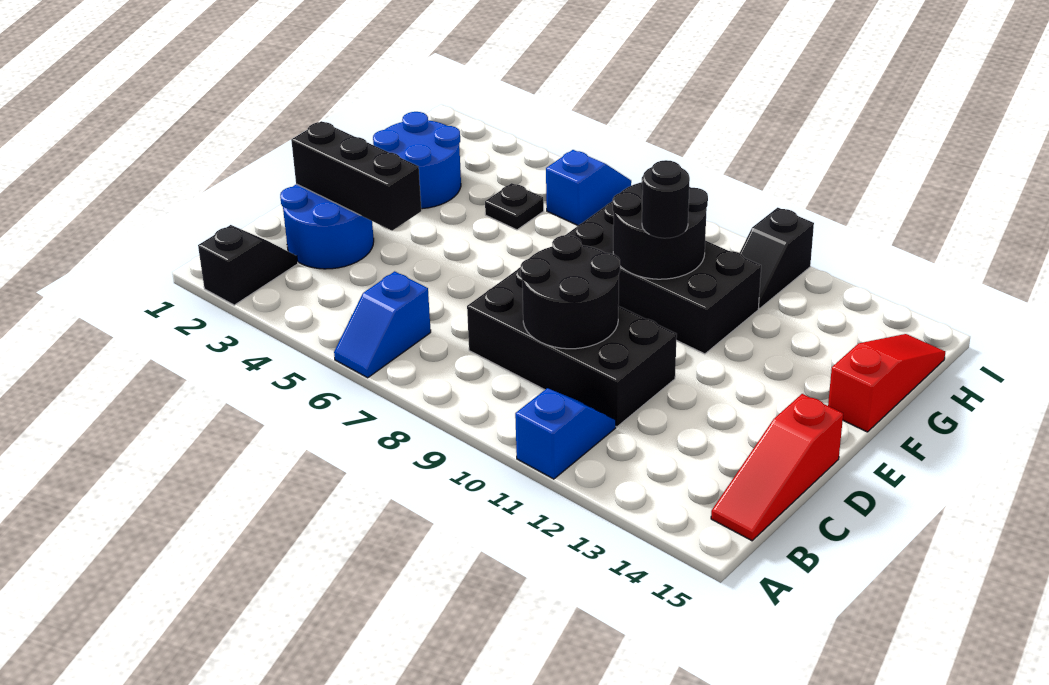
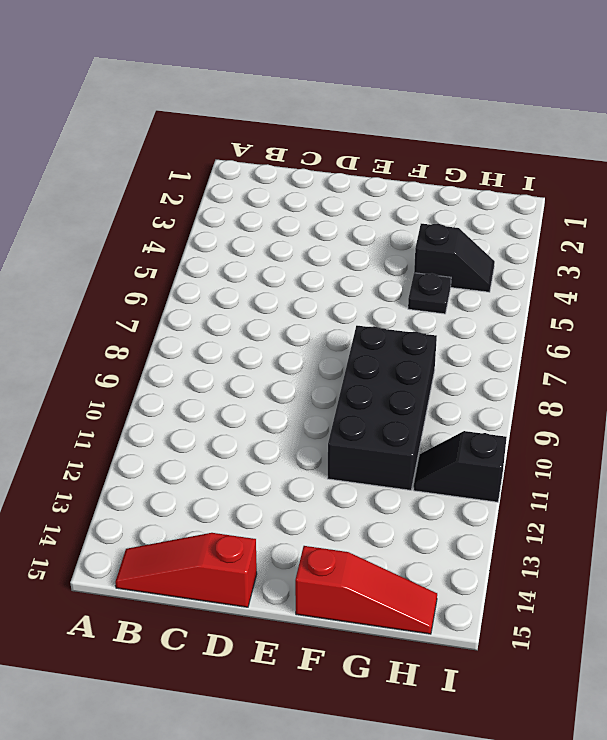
black slope G4:H4 level 1 top G -> black slope A2:B2 level 1 top A
none -> blue slope A6:B6 level 1 top B
none -> blue slope A11:B11 level 1 top A
none -> blue round brick C2:D3 level 1

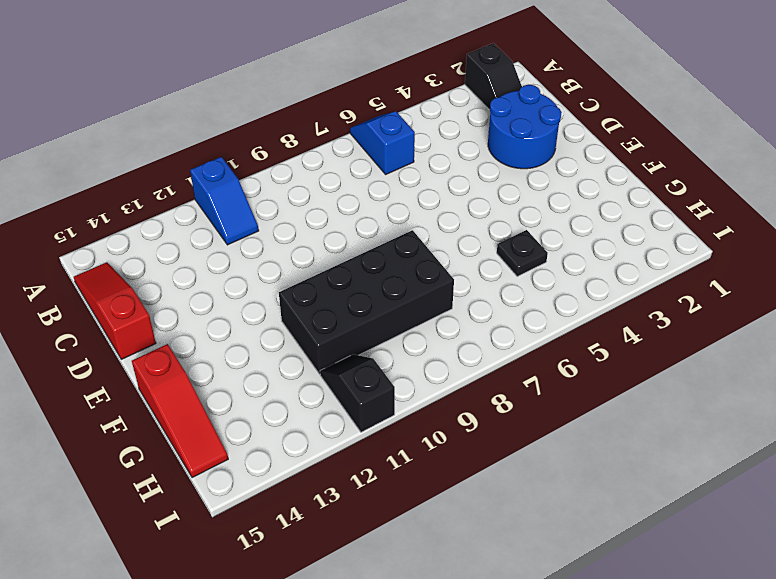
none -> black brick C8:D11 level 1
none -> blue round brick F2:G3 level 1
none -> blue slope H6:I6 level 1 top H

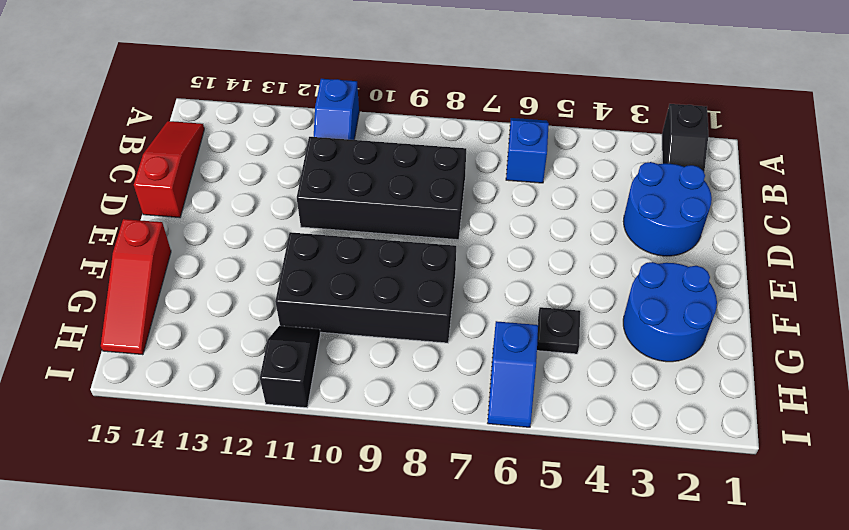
none -> black round brick C9:D10 level 2
none -> black brick D2:D4 level 2
none -> black round brick F9:G10 level 2

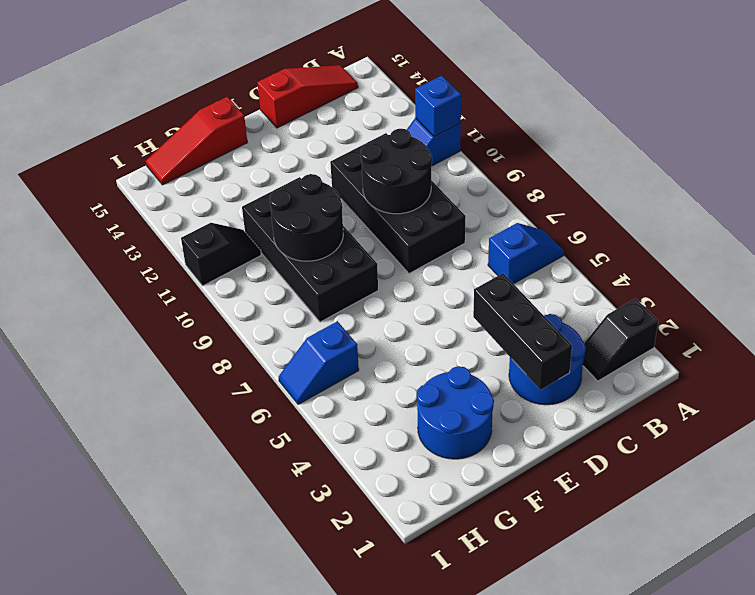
blue brick A11 level 2 -> none
none -> black plate G5 level 1
none -> black round brick F10 level 3

